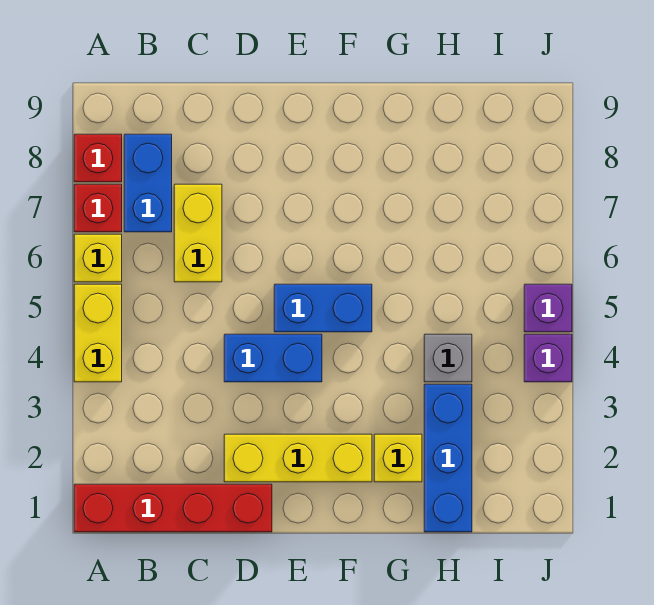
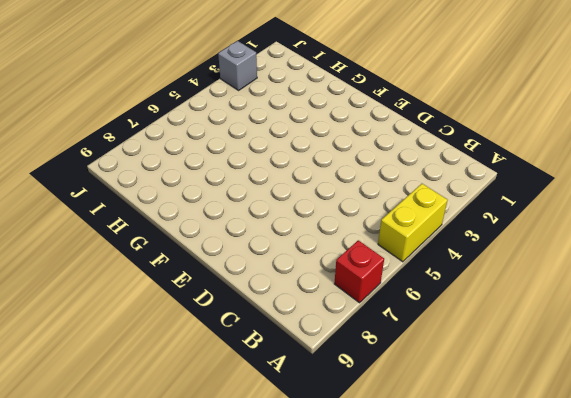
grey brick J3 level 1 -> grey brick H4 level 1
none -> red brick A1:D1 level 1
none -> yellow brick A6 level 1
none -> red brick A8 level 1

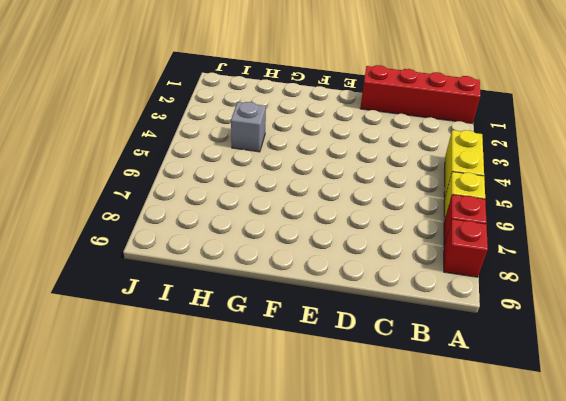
none -> blue brick B7:B8 level 1
none -> yellow brick C6:C7 level 1
none -> yellow brick D2:F2 level 1

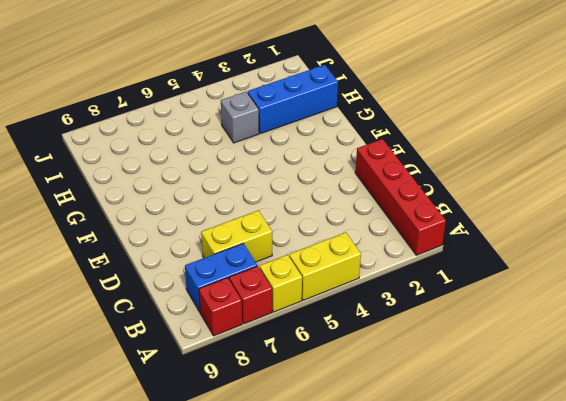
none -> yellow brick D2:F2 level 1
none -> blue brick D4:E4 level 1
none -> blue brick E5:F5 level 1

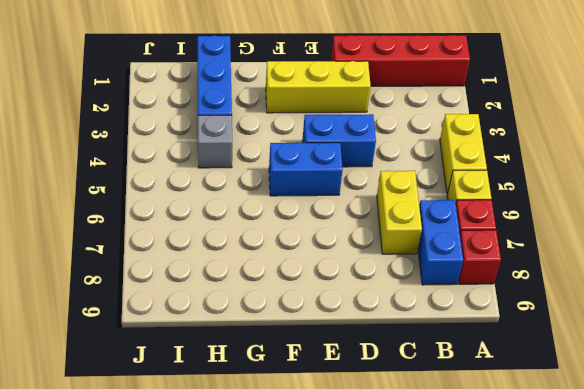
none -> yellow brick G2 level 1
none -> purple brick J4 level 1
none -> purple brick J5 level 1

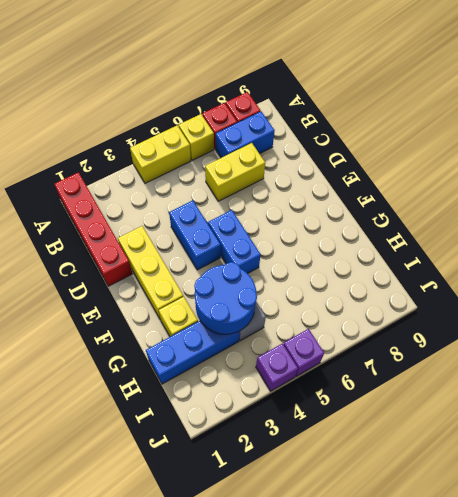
blue round brick G3:H4 level 2 -> none

